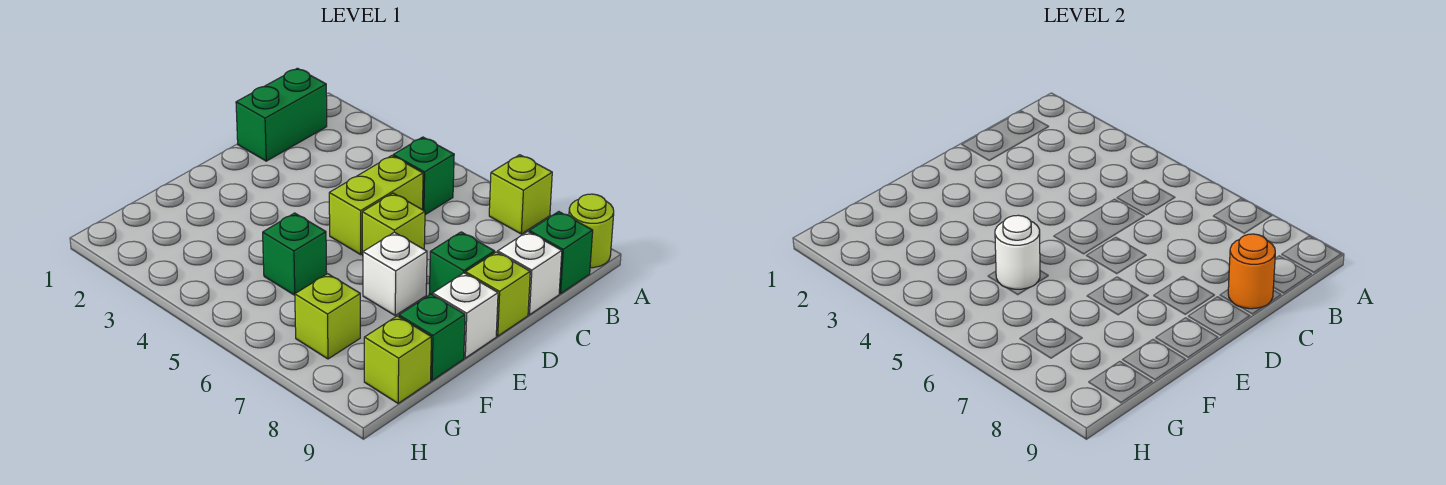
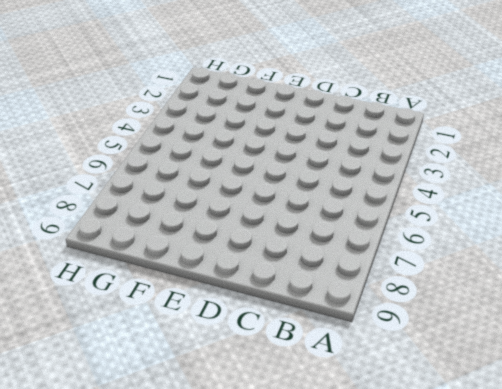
none -> lime brick A7 level 1
none -> lime round brick A9 level 1
none -> green brick B1:C1 level 1

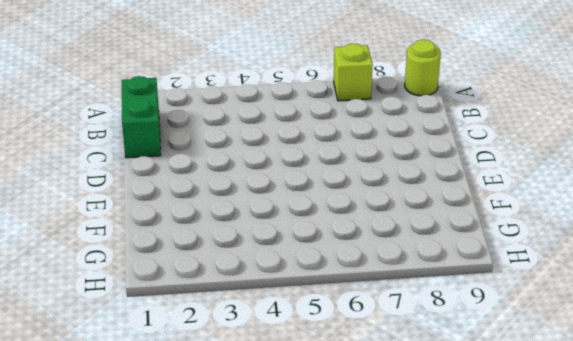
none -> green brick B5 level 1
none -> green brick B9 level 1
none -> lime brick C5:D5 level 1

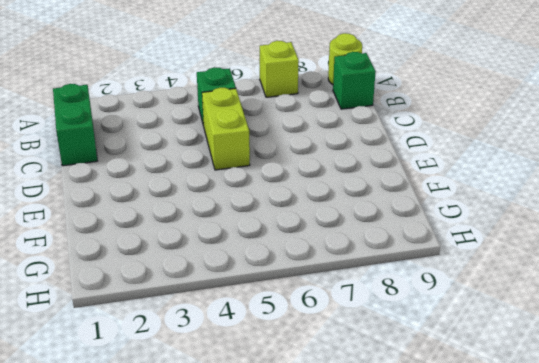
none -> white brick C9 level 1
none -> lime brick D6 level 1
none -> green brick D8 level 1

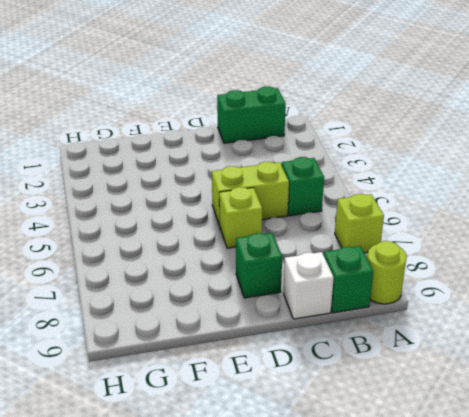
none -> lime brick D9 level 1
none -> white brick E7 level 1
none -> white brick E9 level 1

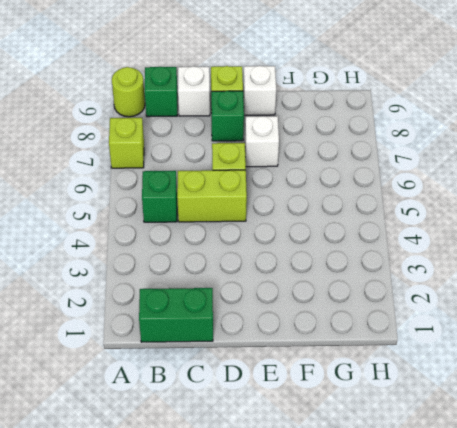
none -> green brick F5 level 1
none -> green brick F9 level 1
none -> lime brick G7 level 1

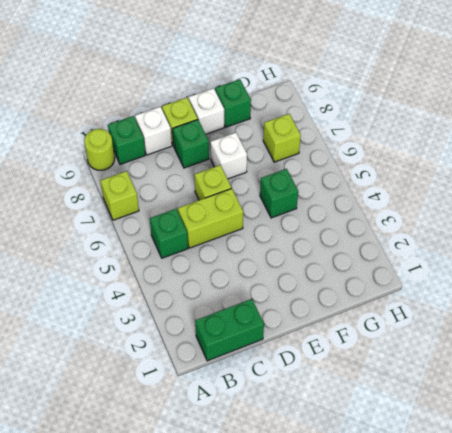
none -> lime brick G9 level 1
none -> orange round brick C9 level 2
none -> white round brick F5 level 2

